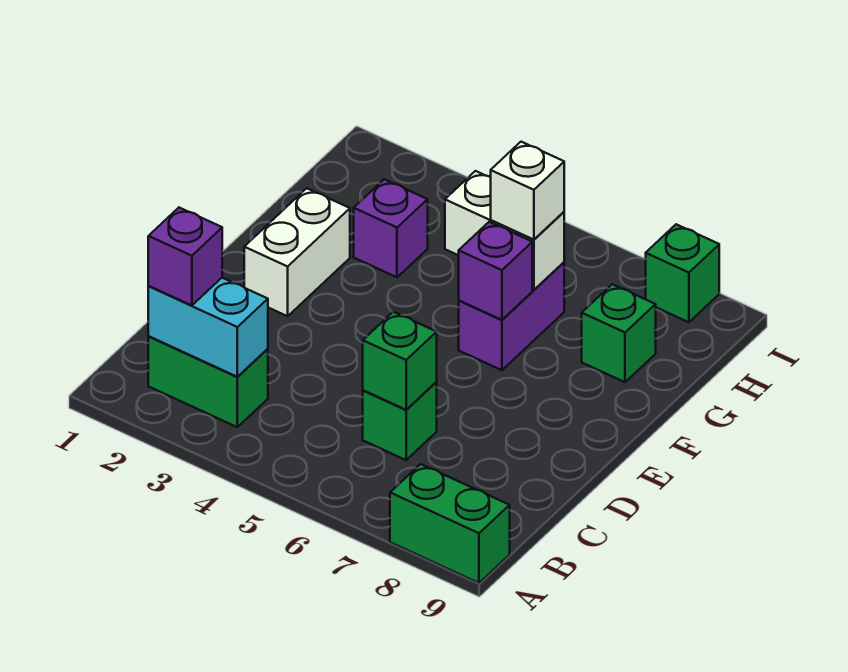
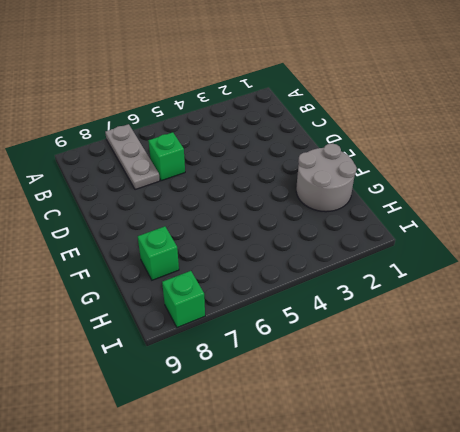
grey plate A7:C7 level 1 -> none
grey round brick F1:G2 level 1 -> white brick E2:F2 level 1
none -> green brick A8:A9 level 1
none -> green brick B2:B3 level 1
none -> purple brick F6:G6 level 1

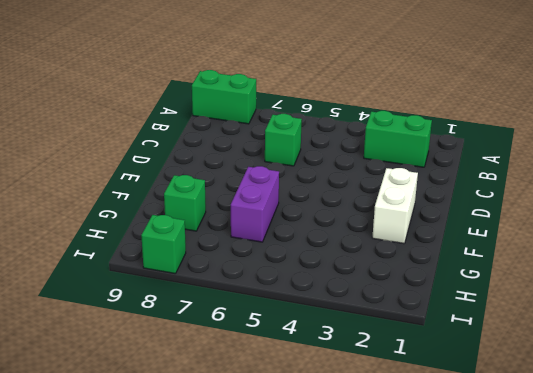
none -> purple brick G3 level 1
none -> cyan brick B2:B3 level 2
none -> green brick C6 level 2

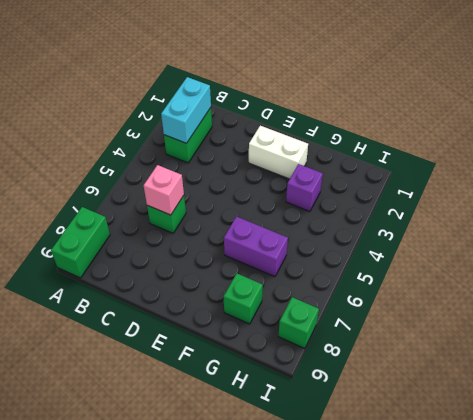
pink brick C6 level 2 -> green brick C6 level 2
none -> purple brick F6 level 2
none -> white brick G5:G6 level 2
none -> purple brick B2 level 3

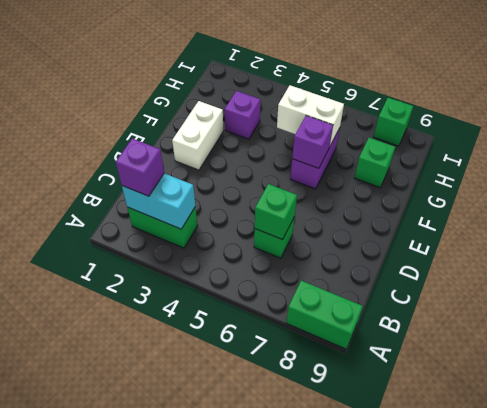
none -> white brick G6 level 3

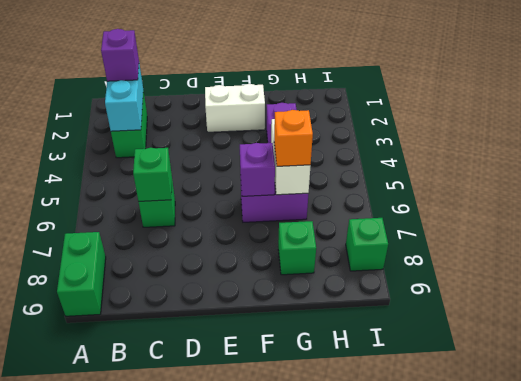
orange brick G6 level 3 -> white brick G6 level 3

